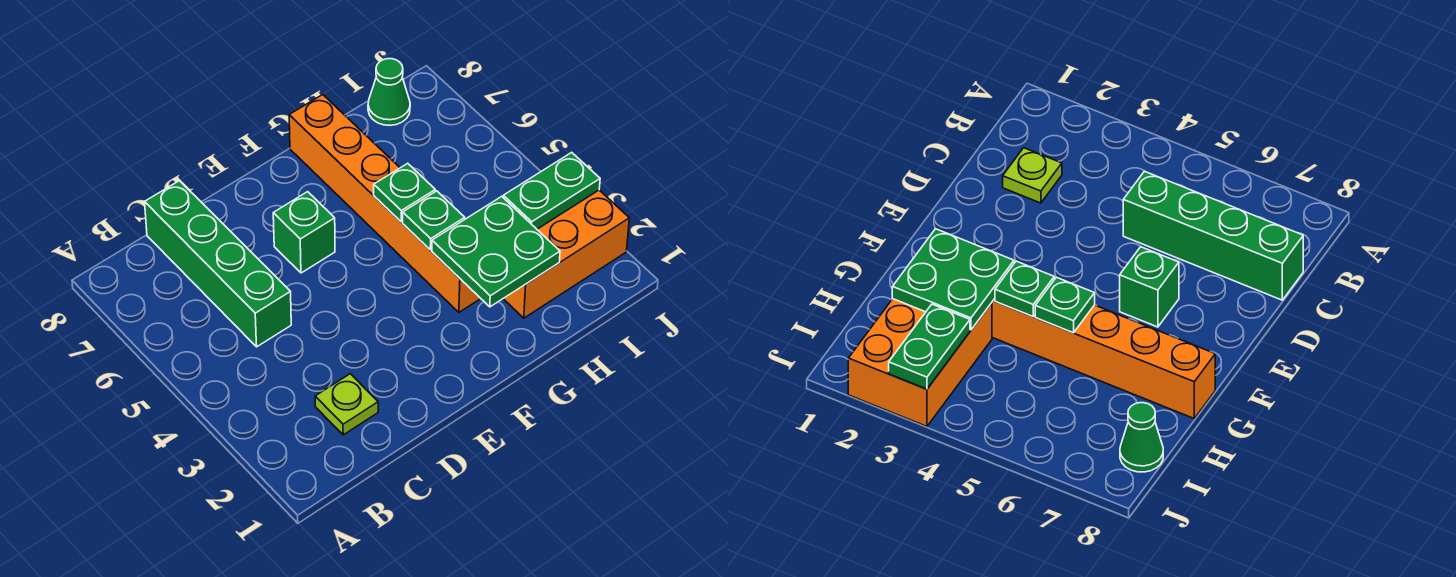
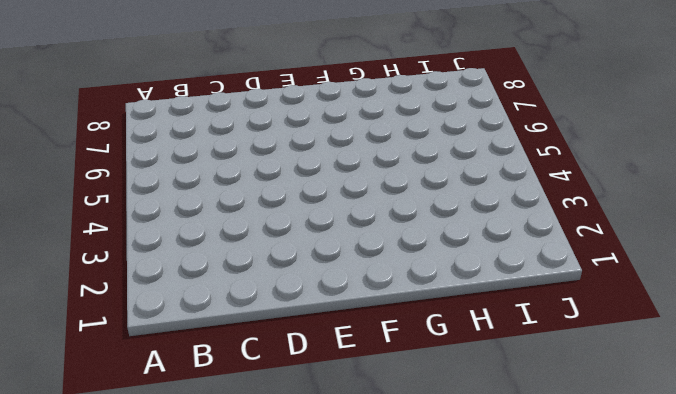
none -> lime plate C2 level 1
none -> green brick C5:C8 level 1

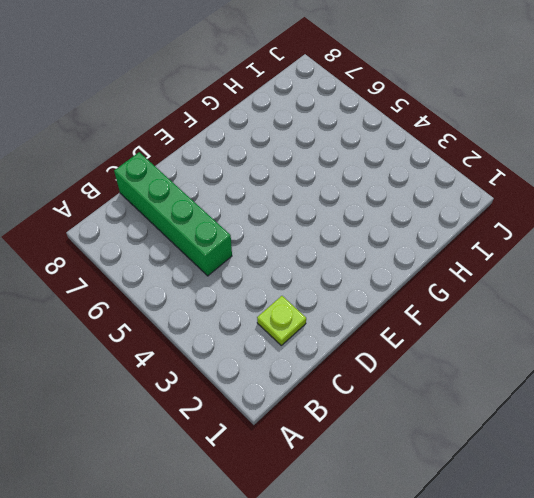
none -> green brick E6 level 1
none -> orange brick G3:G8 level 1

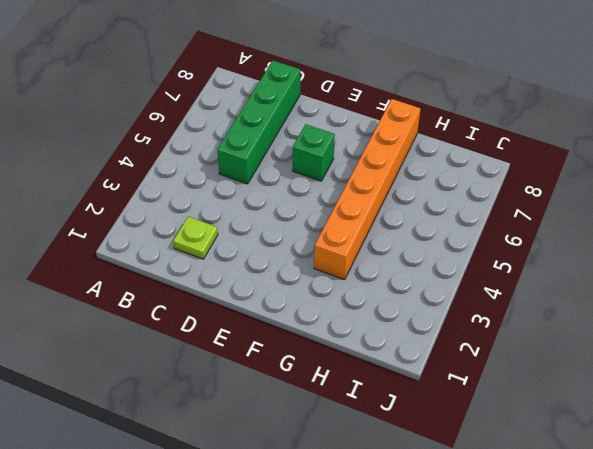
none -> orange brick H2:J3 level 1
none -> green cone I8 level 1

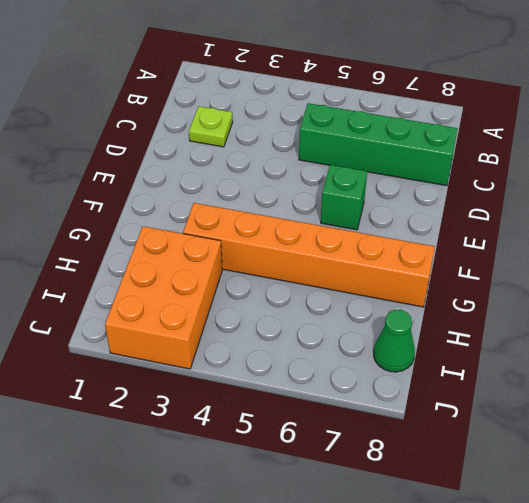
none -> green plate G2:H3 level 2
none -> green plate G4 level 2

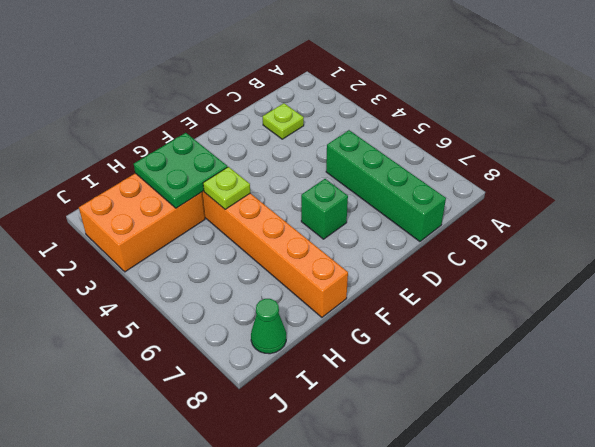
lime plate G4 level 2 -> green plate G4 level 2
none -> green plate G5 level 2
none -> green plate I3:J3 level 2

